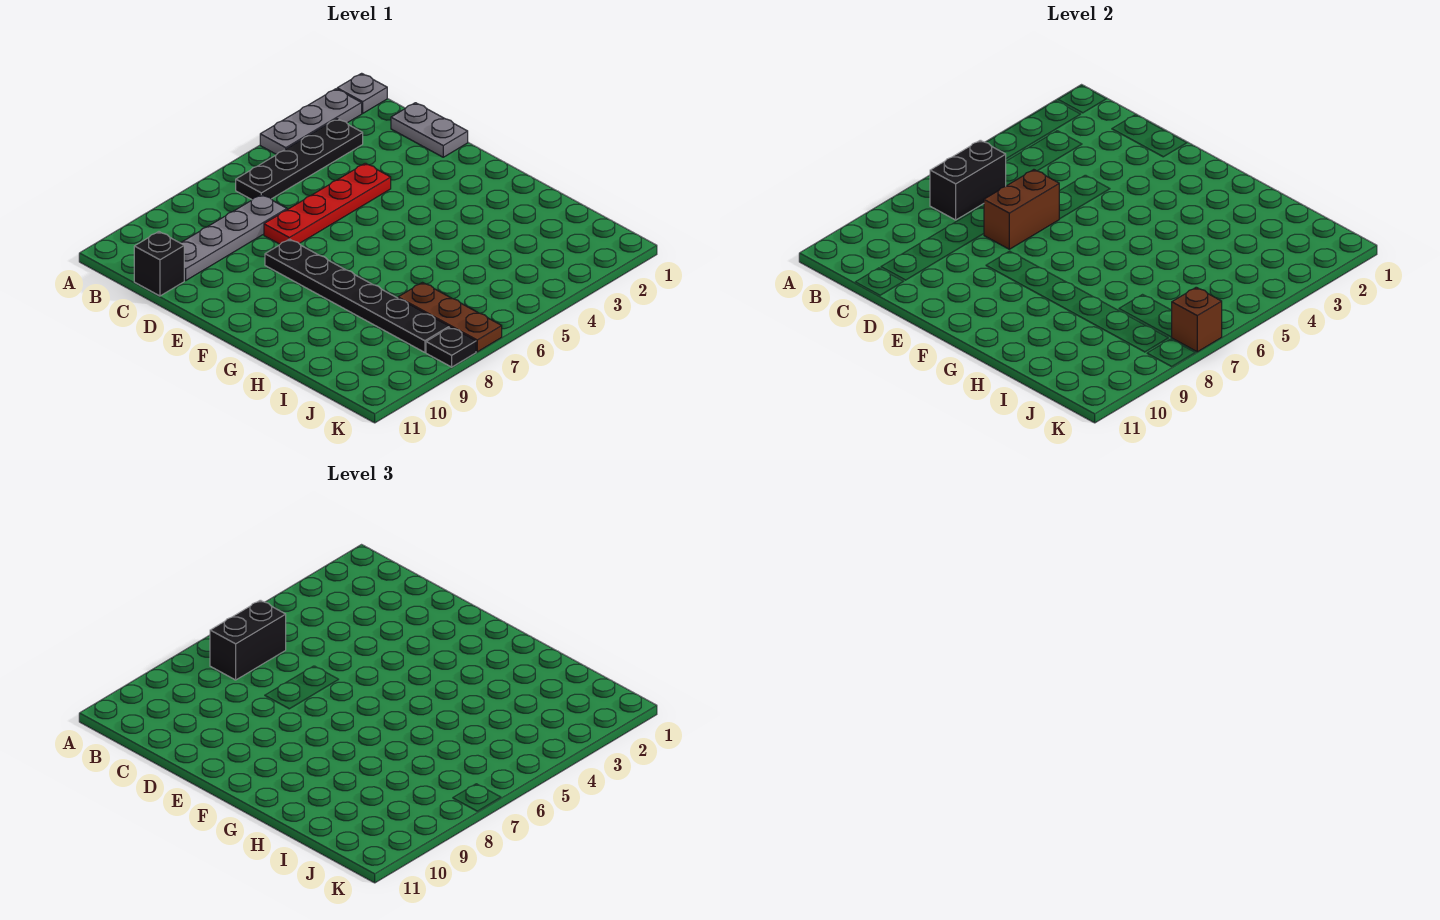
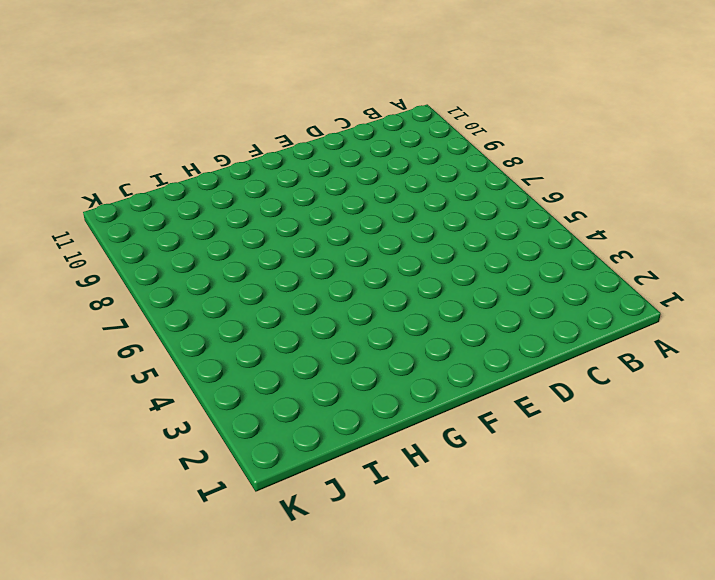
none -> grey plate A1 level 1
none -> grey plate A2:A4 level 1
none -> black plate B3:B6 level 1

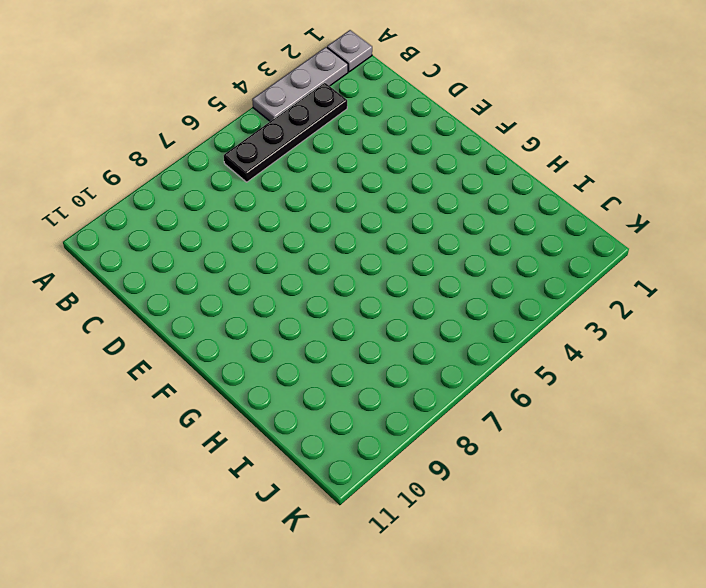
none -> grey plate C1:D1 level 1
none -> grey plate C7:C10 level 1
none -> black brick C11 level 1

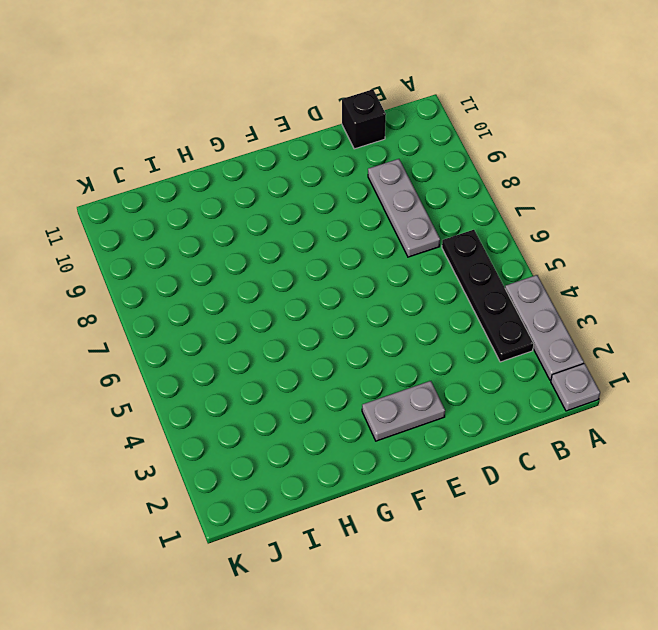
grey plate C7:C9 level 1 -> grey plate C7:C10 level 1
grey plate E2:F2 level 1 -> grey plate C1:D1 level 1
none -> red plate D4:D7 level 1
none -> black plate E8:J8 level 1
none -> brown plate I7:K7 level 1

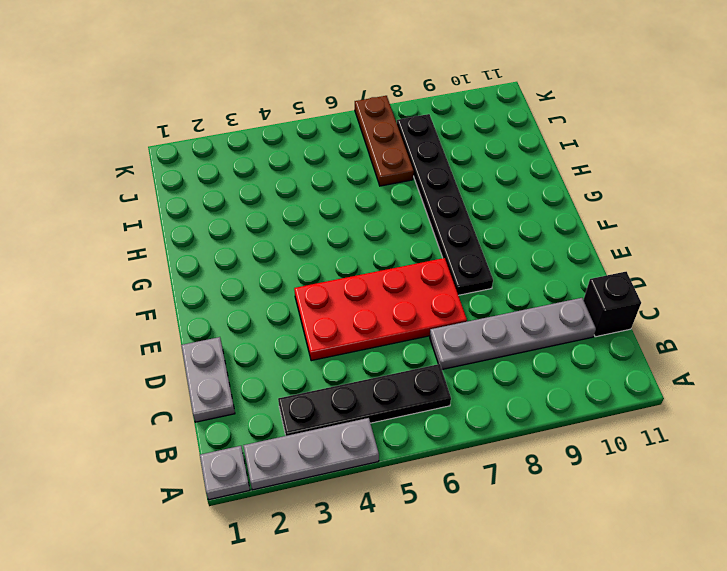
red plate D4:E7 level 1 -> red plate D4:D7 level 1
none -> black plate K8 level 1
none -> black brick B6:B7 level 2
none -> brown brick D6:D7 level 2

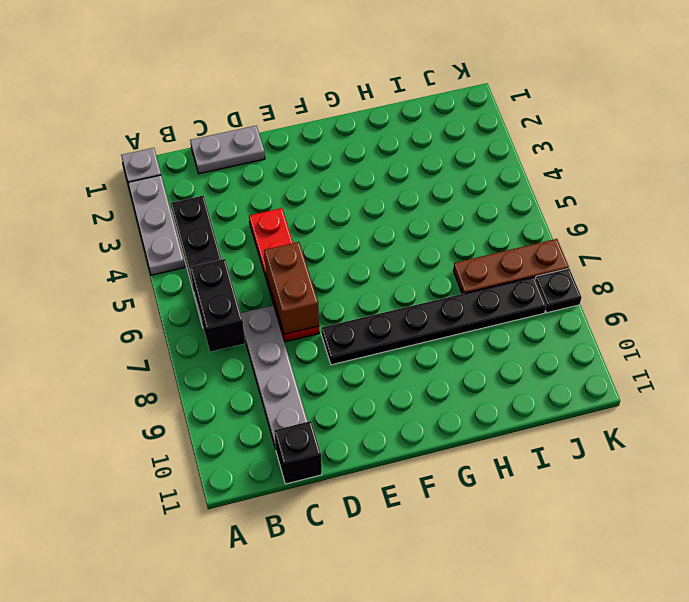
none -> brown brick K7 level 2
none -> black brick B6:B7 level 3

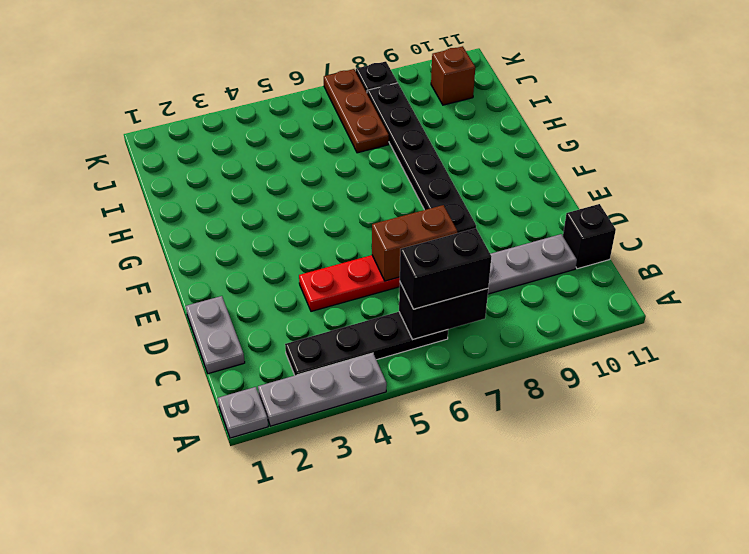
brown brick J10 level 1 -> brown brick K7 level 2

